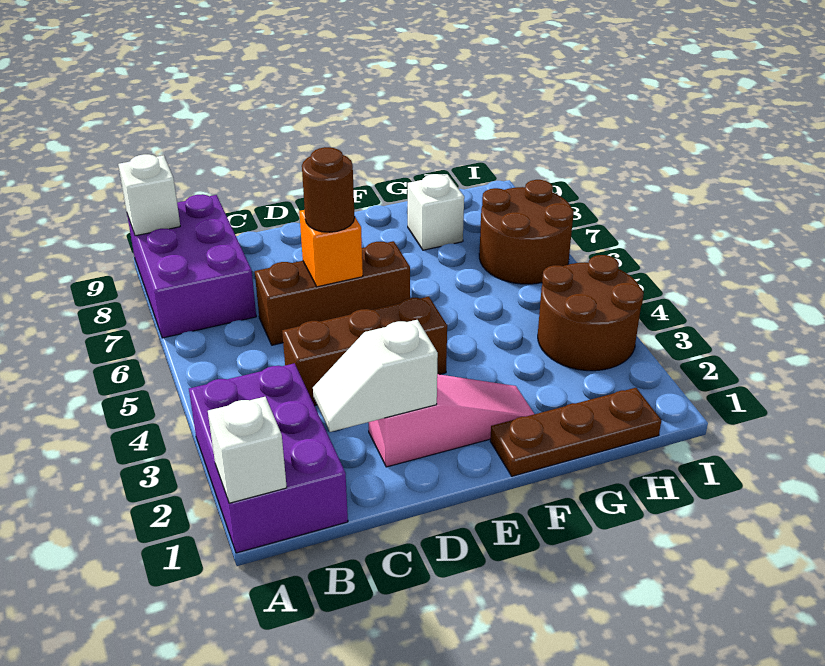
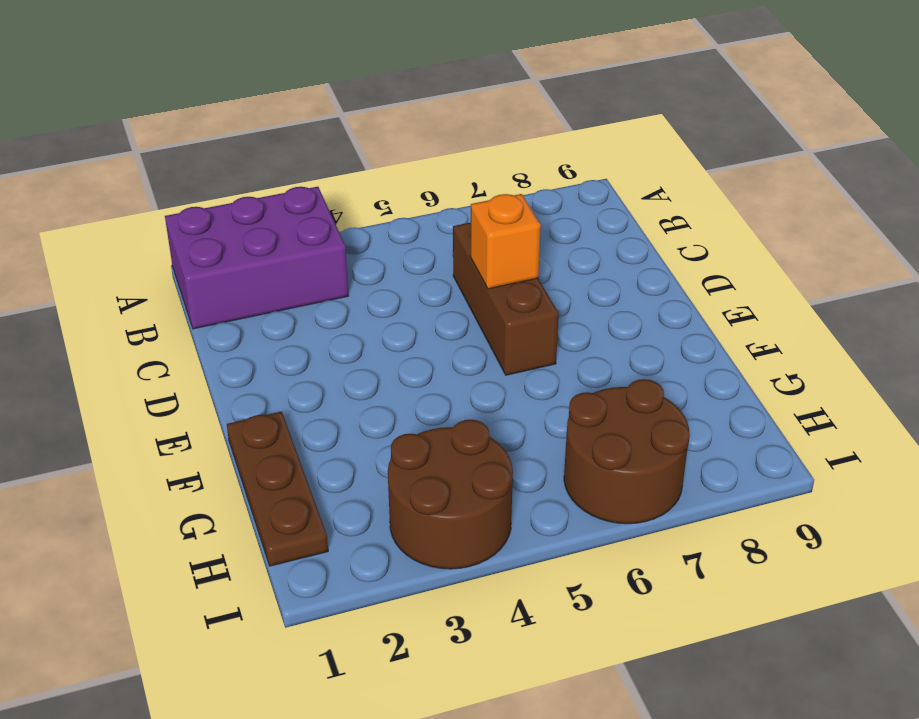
none -> purple brick A7:B9 level 1
none -> brown brick C4:E4 level 1
none -> pink slope D2:F2 level 1 top D

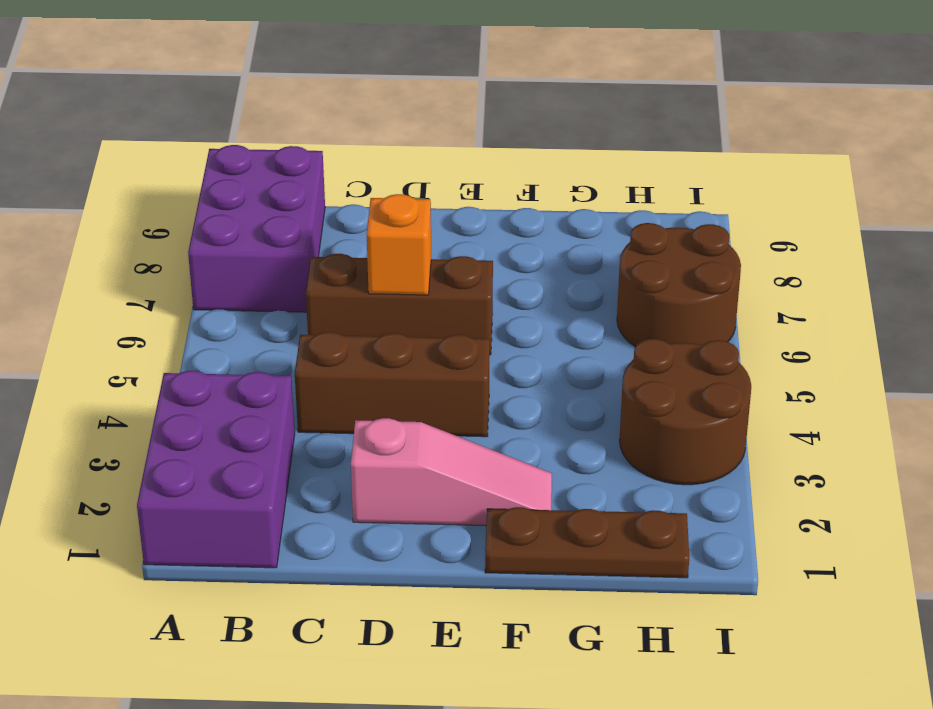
none -> white brick G8 level 1
none -> white brick A1 level 2
none -> white brick A9 level 2

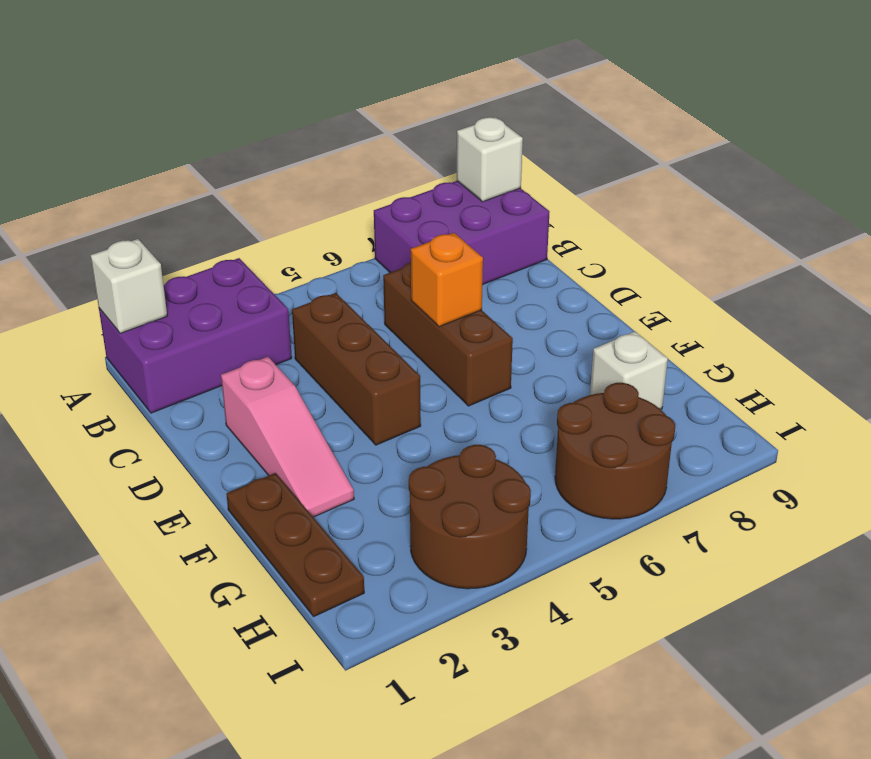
none -> white slope C2:D2 level 2 top D
none -> brown round brick D6 level 3

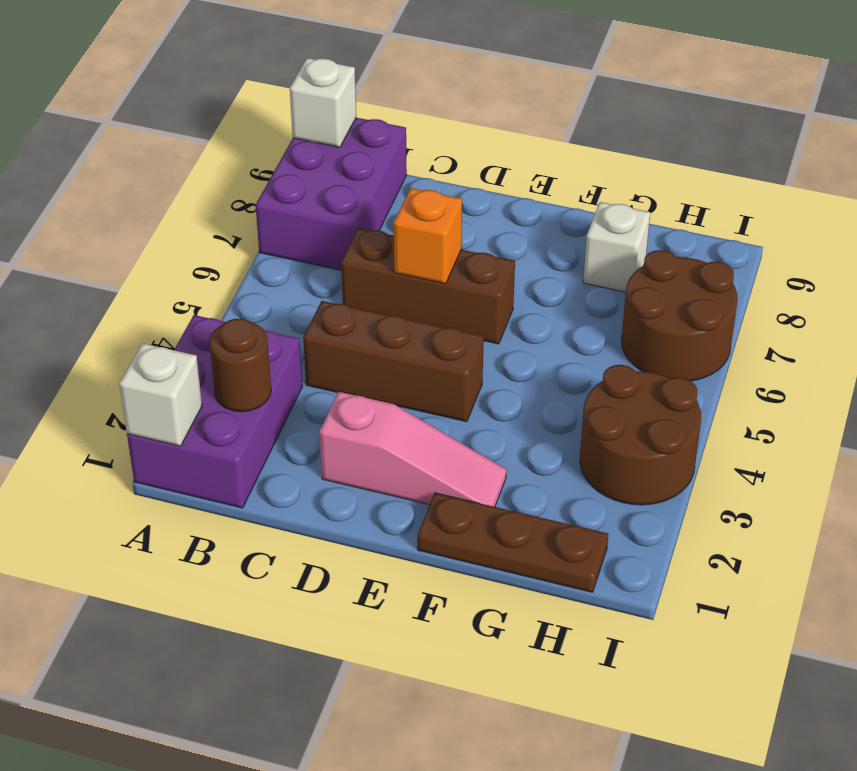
brown round brick B2 level 2 -> brown round brick D6 level 3
none -> white slope C2:D2 level 2 top D

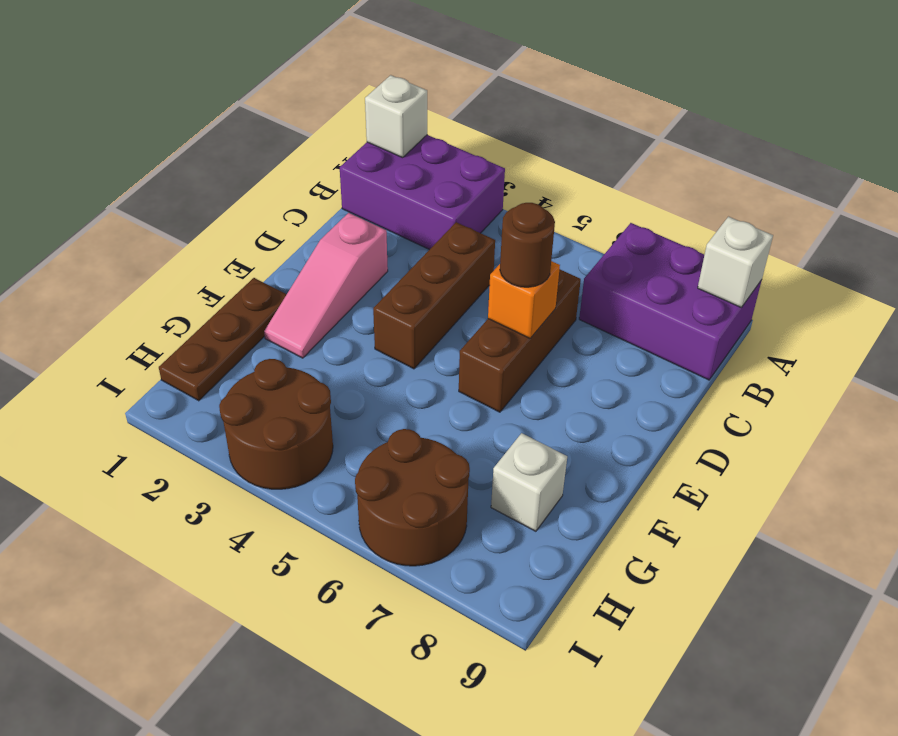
none -> white slope C2:D2 level 2 top D

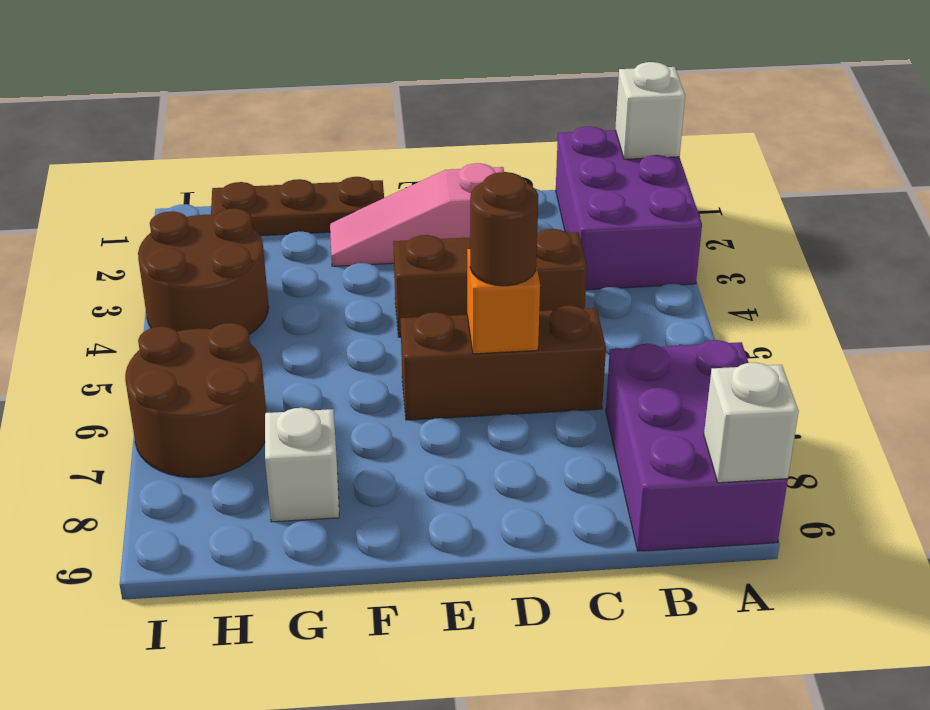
none -> white slope C2:D2 level 2 top D

